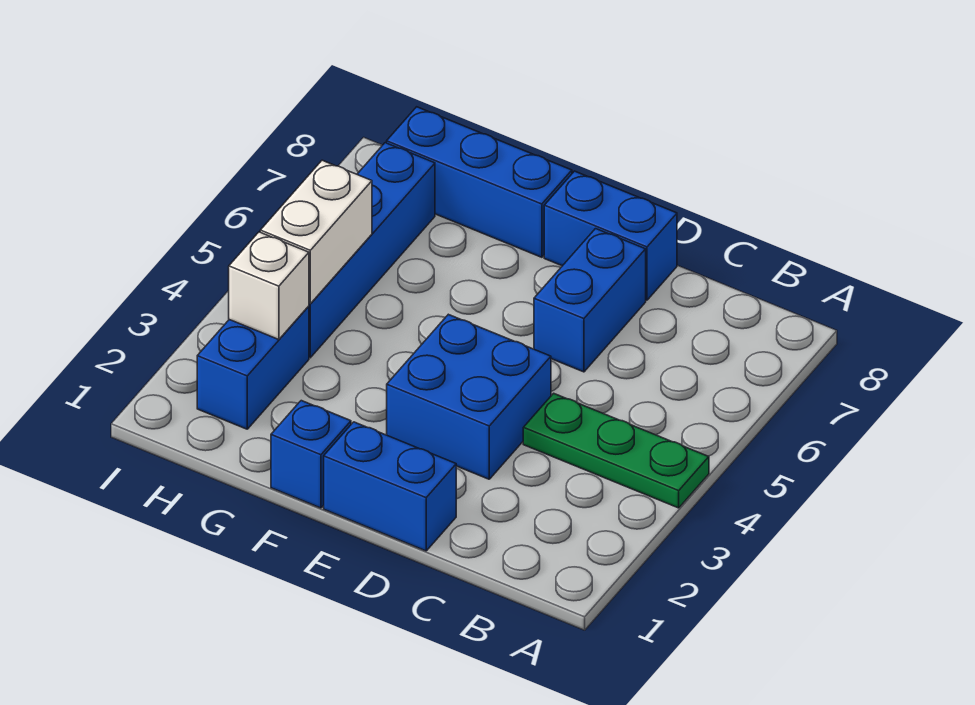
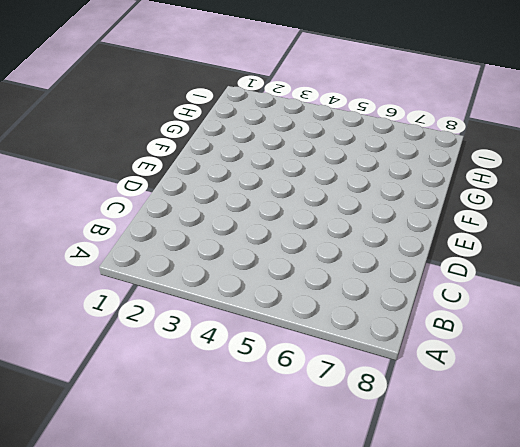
none -> green plate A4:C4 level 1
none -> blue brick D1:E1 level 1

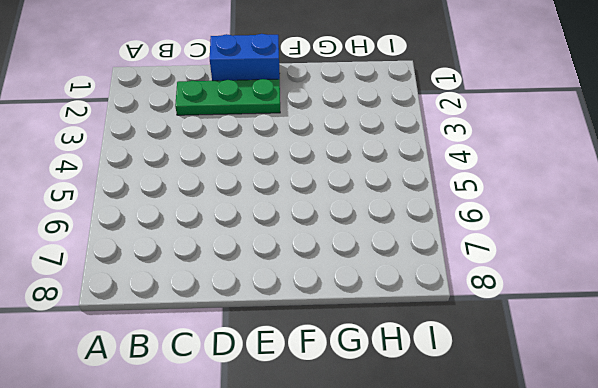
green plate C2:E2 level 1 -> green plate A4:C4 level 1
none -> blue brick D3:E4 level 1
none -> blue brick D6:D7 level 1

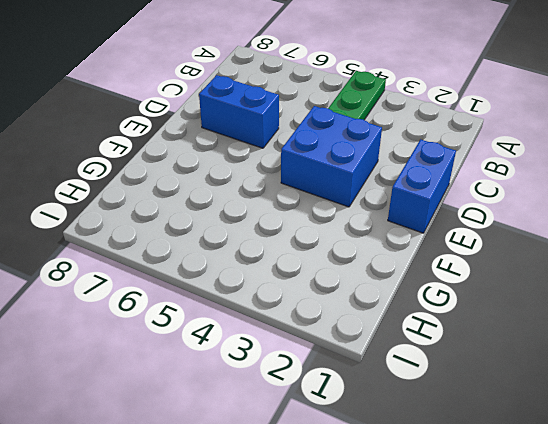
none -> blue brick D8:E8 level 1
none -> blue brick F1 level 1

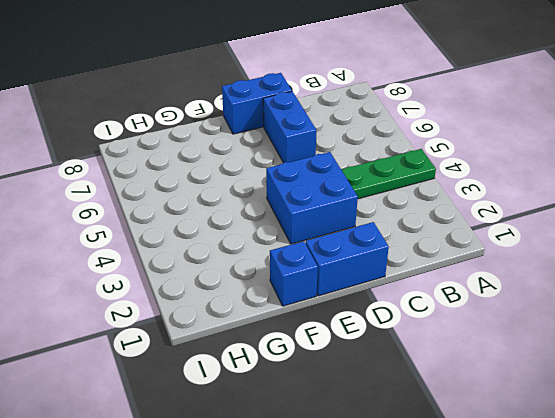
none -> blue brick F8:H8 level 1
none -> blue brick H2:H3 level 1

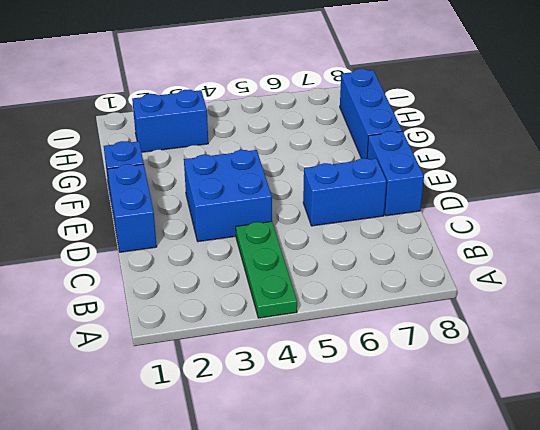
none -> blue brick H4:H7 level 1
none -> white brick H3 level 2

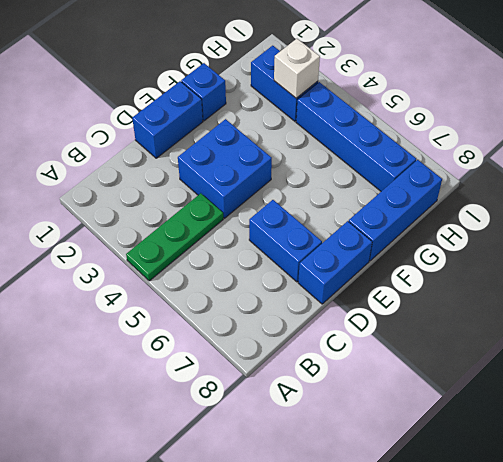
none -> white brick H4:H5 level 2

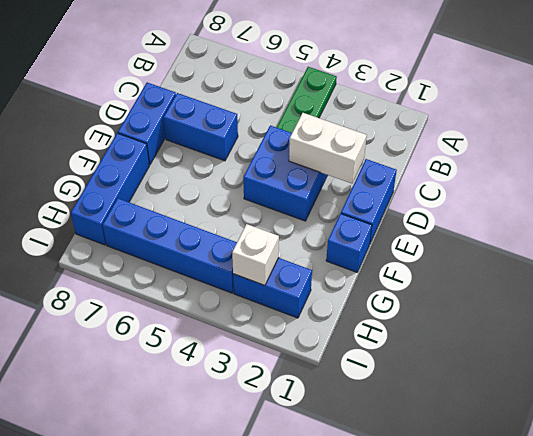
white brick D2:D3 level 2 -> white brick H4:H5 level 2

